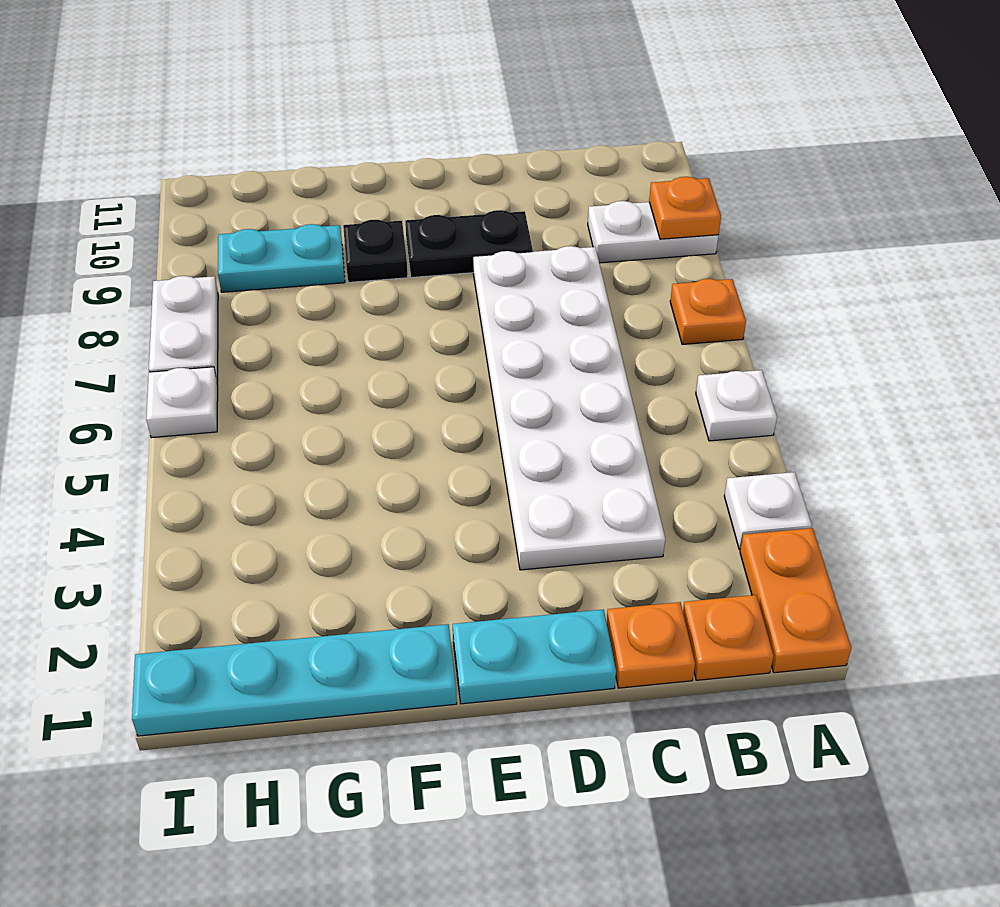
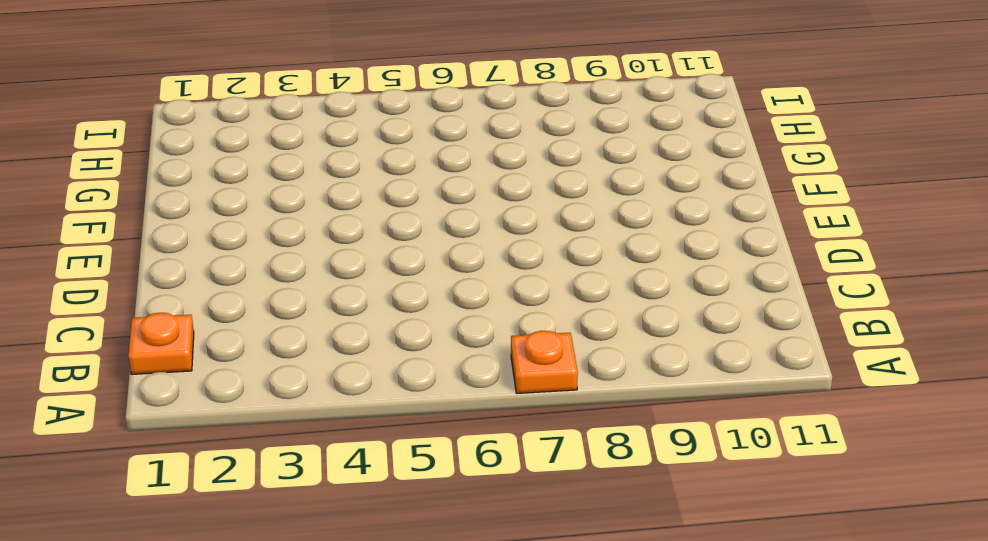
none -> orange plate A1:A2 level 1
none -> white plate A3 level 1
none -> white plate A5 level 1

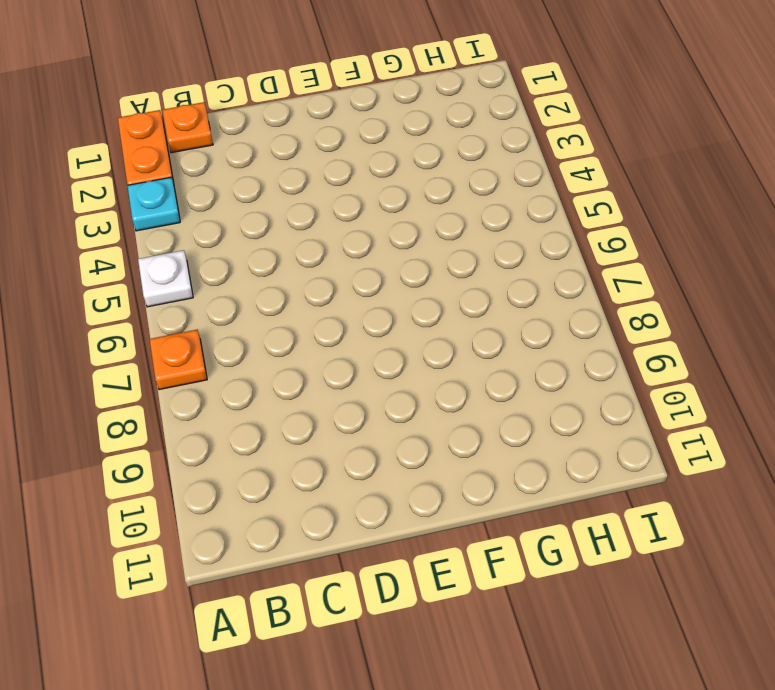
cyan plate A3 level 1 -> white plate A3 level 1
none -> white plate A9:B9 level 1
none -> orange plate C1 level 1
none -> white plate C3:D8 level 1

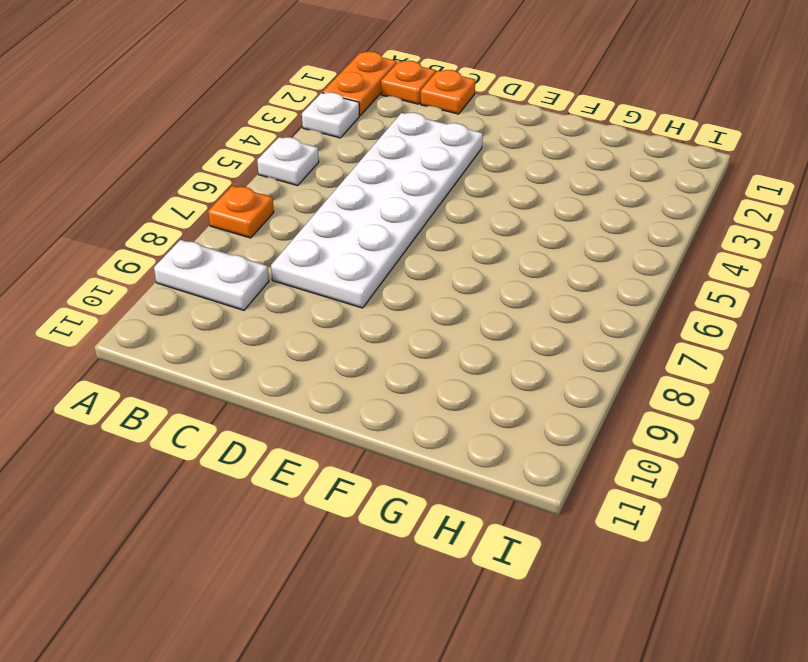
none -> cyan plate D1:E1 level 1
none -> black plate D9:E9 level 1
none -> cyan plate F1:I1 level 1

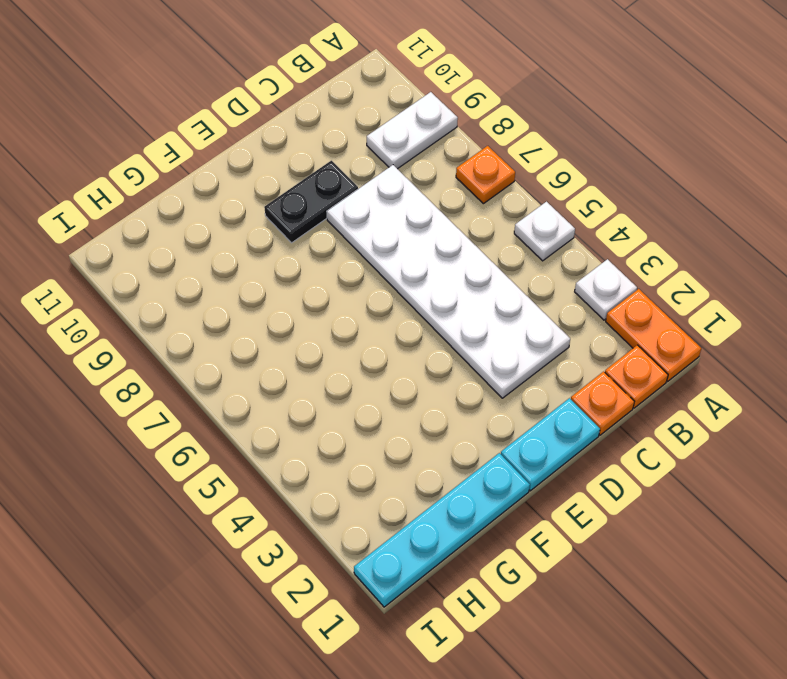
none -> black plate F9 level 1
none -> cyan plate G9:H9 level 1
none -> white plate I6 level 1

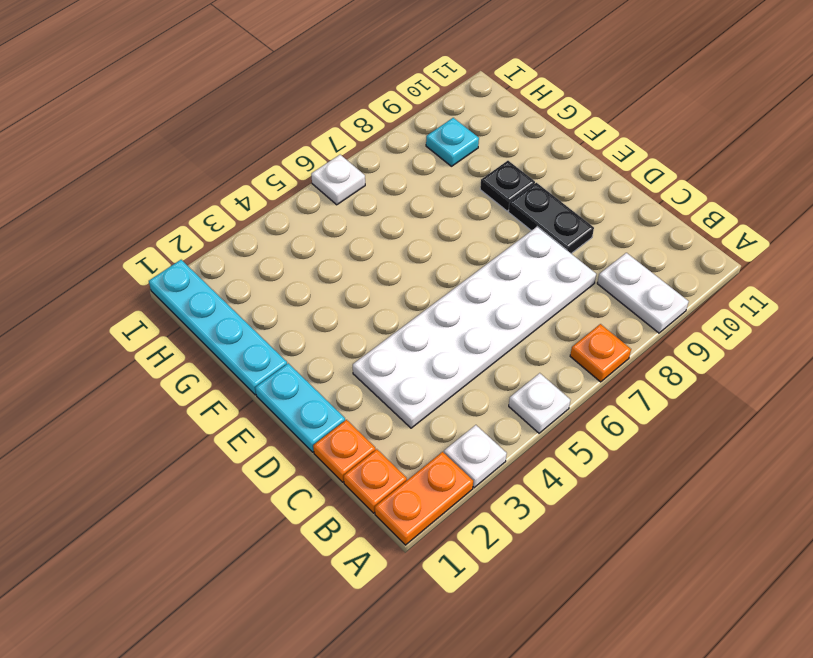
cyan plate H9 level 1 -> cyan plate G9:H9 level 1
none -> white plate I7:I8 level 1
none -> orange plate A9 level 2

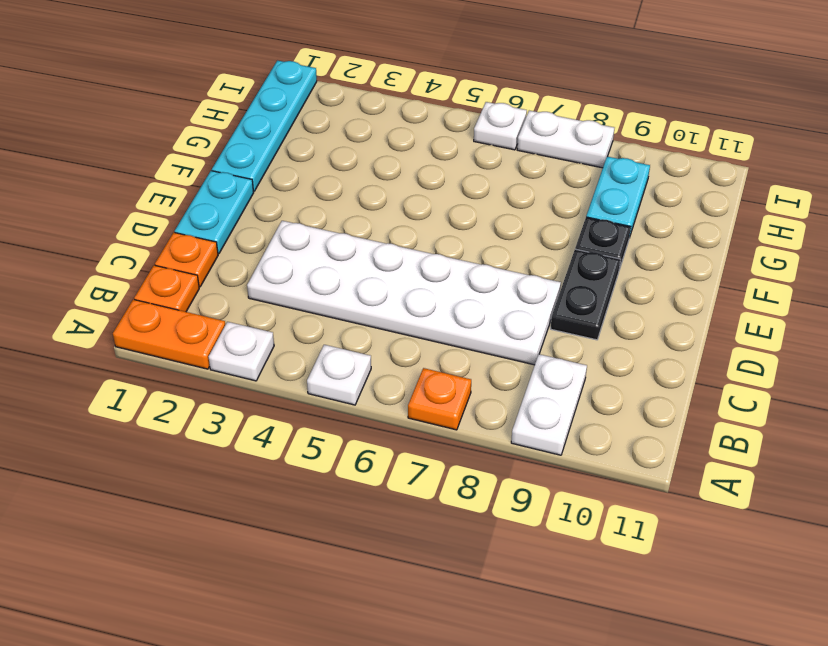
none -> orange plate A9 level 2

